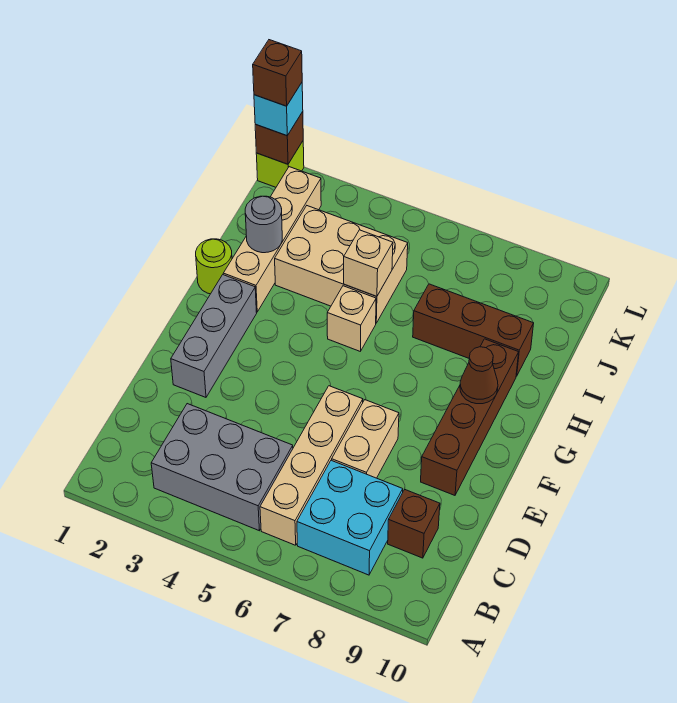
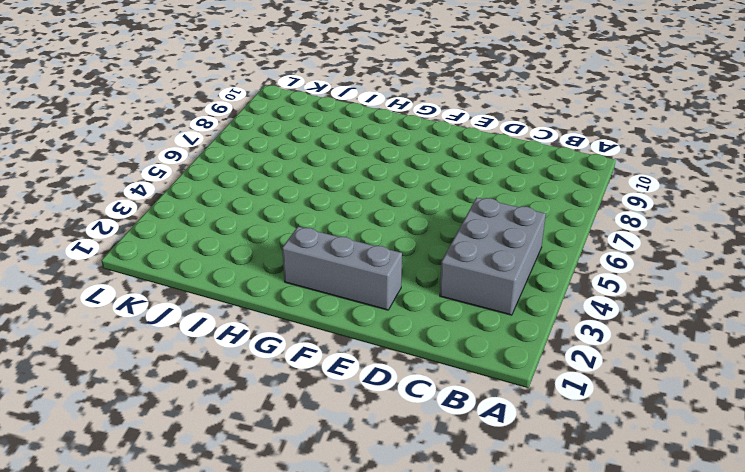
none -> tan brick B6:E6 level 1
none -> cyan brick B7:C8 level 1
none -> brown brick C9 level 1

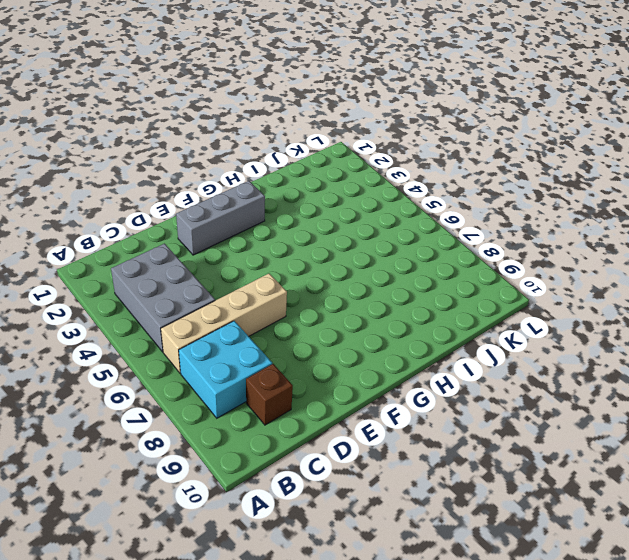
none -> tan brick D7:E7 level 1
none -> brown brick E9:H9 level 1
none -> lime round brick H1 level 1

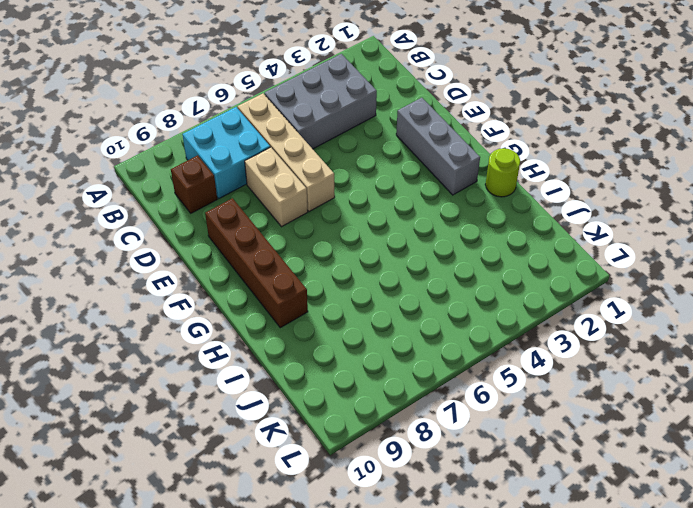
none -> tan brick H2:K2 level 1
none -> tan brick H5 level 1
none -> tan brick I3:J5 level 1

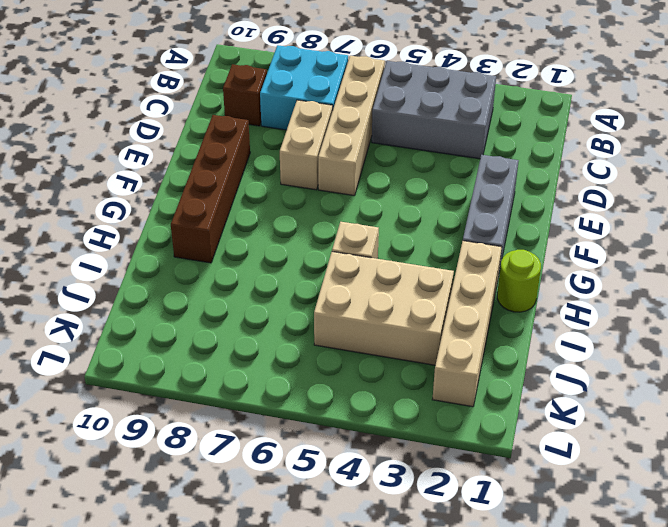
none -> brown brick I7:I9 level 1
none -> lime brick L1 level 1
none -> brown cone G9 level 2

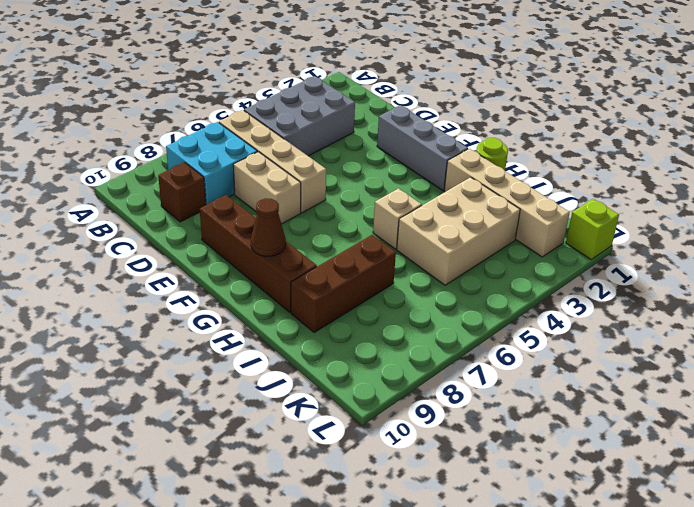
none -> grey round brick I2 level 2
none -> tan brick I5 level 2
none -> brown brick L1 level 2

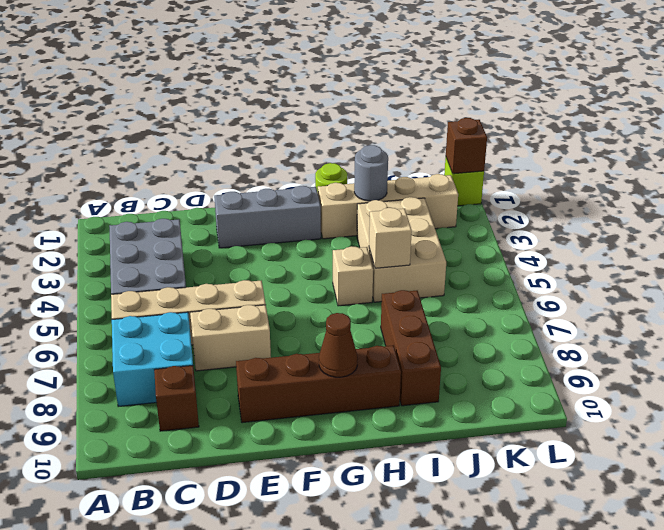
none -> cyan brick L1 level 3
none -> brown brick L1 level 4

